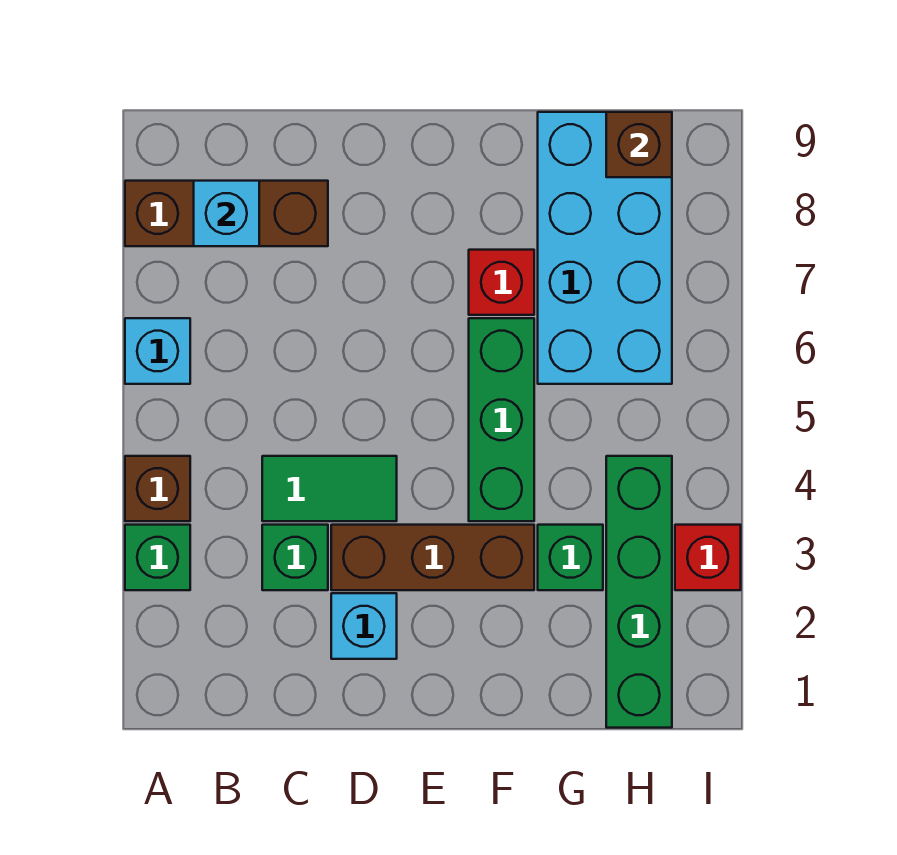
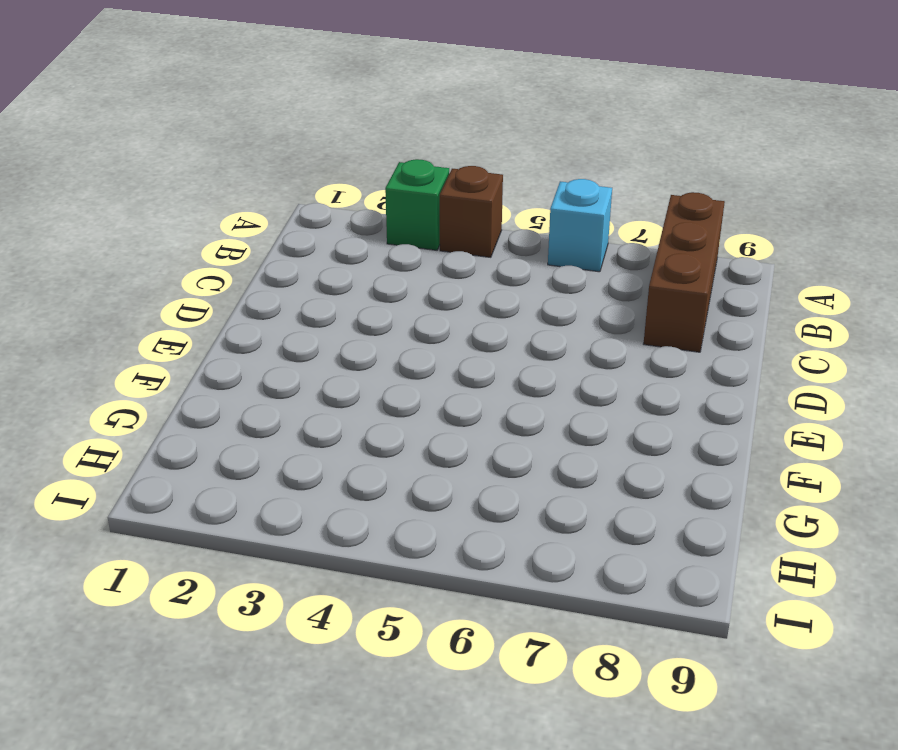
none -> green brick C3 level 1
none -> green tile C4:D4 level 1
none -> cyan brick D2 level 1

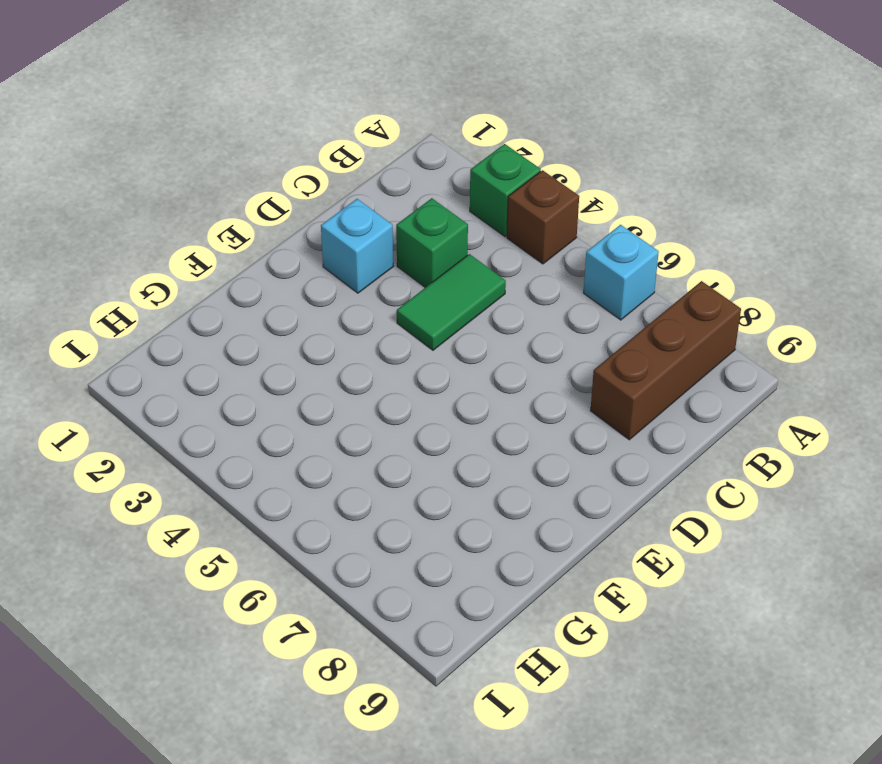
none -> brown brick D3:F3 level 1
none -> green brick F4:F6 level 1
none -> red brick F7 level 1

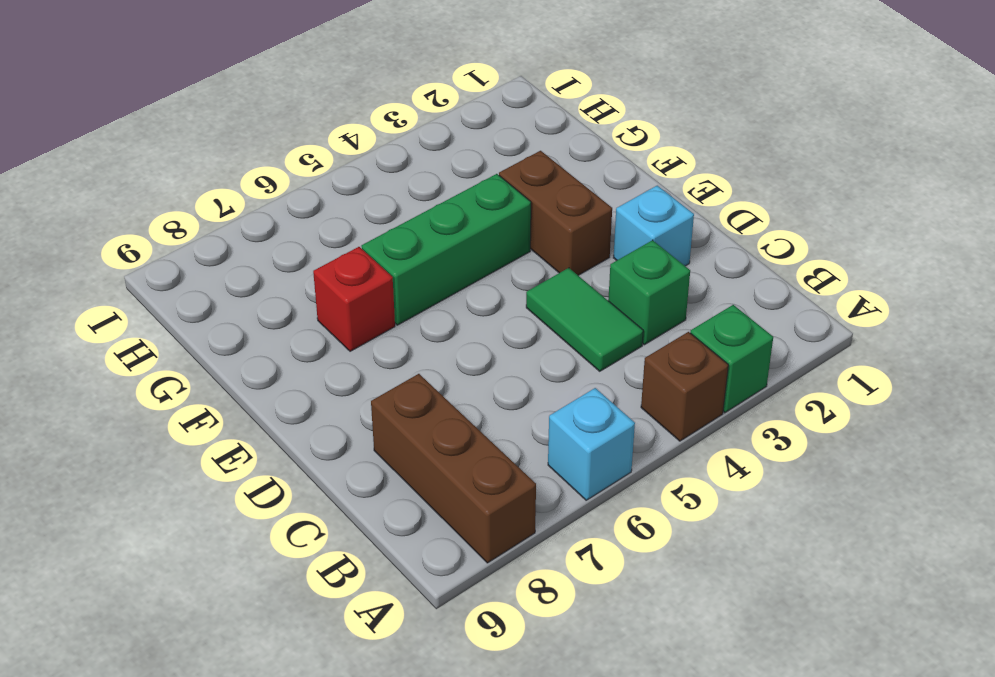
brown brick E3:F3 level 1 -> brown brick D3:F3 level 1
none -> green brick G3 level 1
none -> cyan brick G6:H9 level 1
none -> green brick H1:H4 level 1

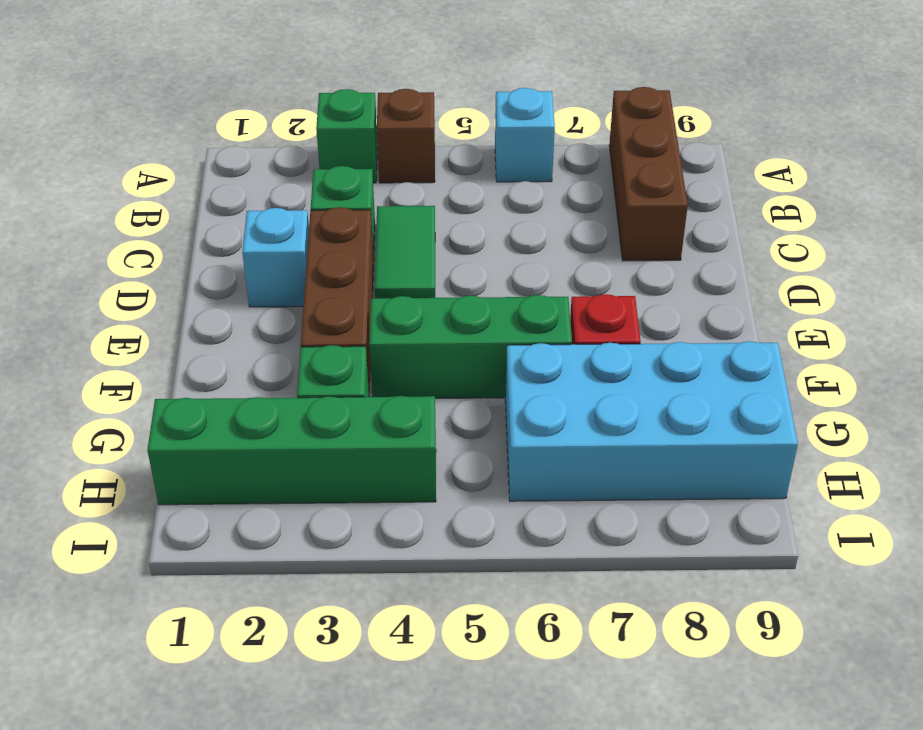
none -> red brick I3 level 1
none -> cyan brick B8 level 2
none -> brown brick H9 level 2

